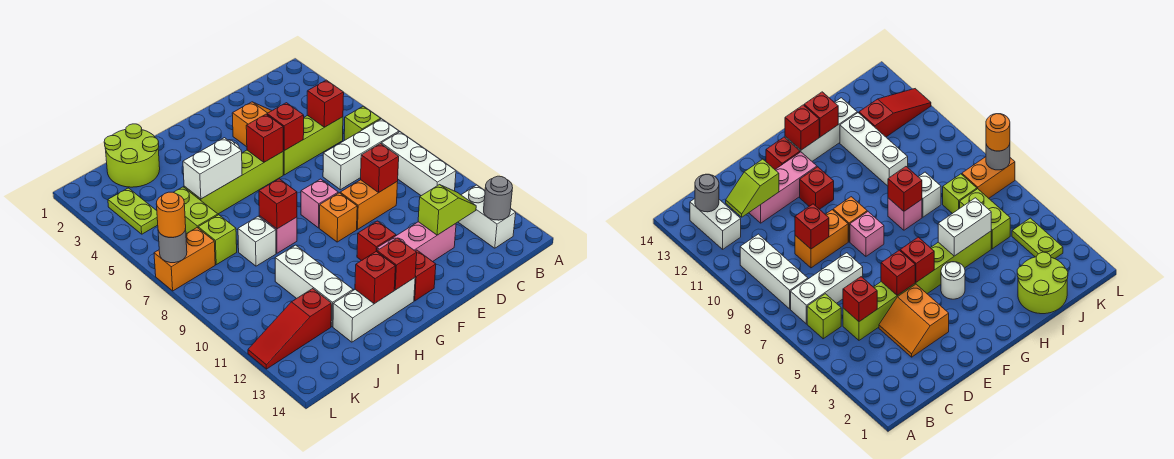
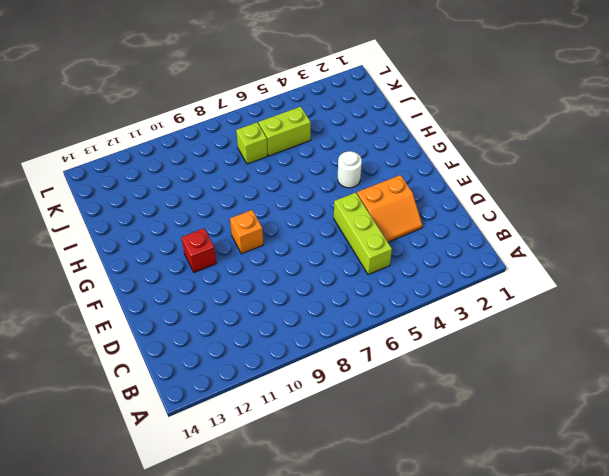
none -> lime brick B6 level 1
none -> white brick B7:D7 level 1
none -> white brick B8:B10 level 1
none -> white brick B12:B13 level 1

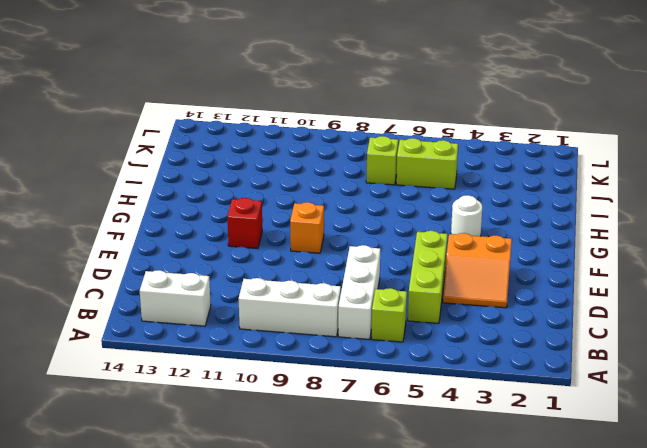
none -> orange brick D9:E9 level 1
none -> pink brick D12:F12 level 1
none -> lime brick F5:I5 level 1
none -> pink brick F8 level 1

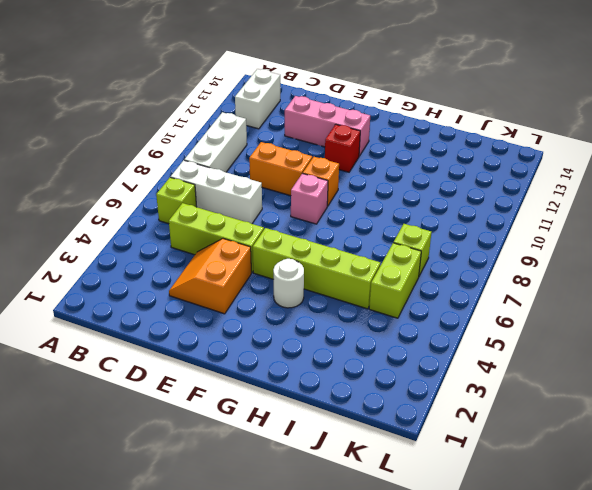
none -> red brick F13 level 1
none -> white brick G13:I13 level 1
none -> pink brick H8 level 1
none -> lime round brick I1:J2 level 1

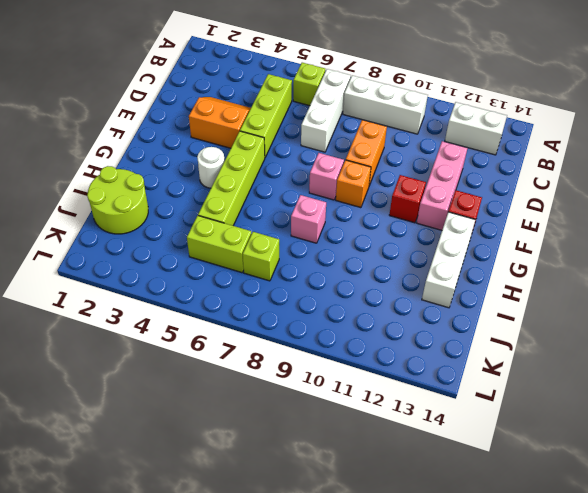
none -> white brick I8 level 1
none -> white brick I10:I12 level 1
none -> red slope J12:L12 level 1 top J
none -> lime plate K3:K4 level 1

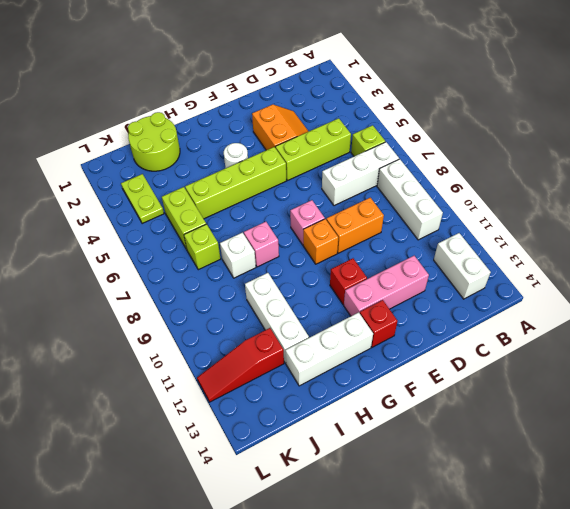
none -> orange brick K7:L7 level 1
none -> grey round brick B13 level 2
none -> red brick C5 level 2
none -> lime slope C12:D12 level 2 top D

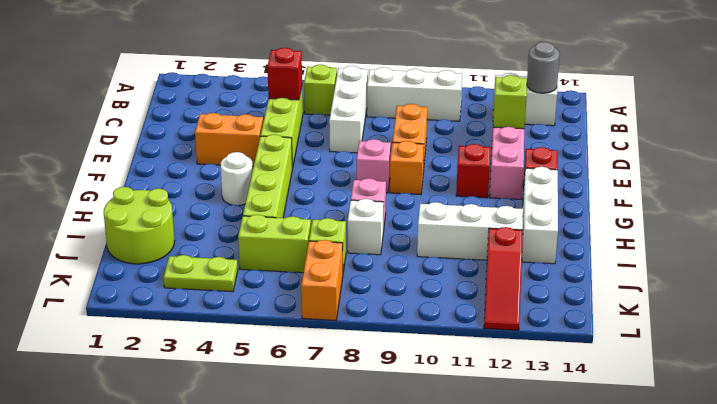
none -> red brick D9 level 2
none -> red brick E5 level 2
none -> red brick F5 level 2
none -> red brick G13 level 2

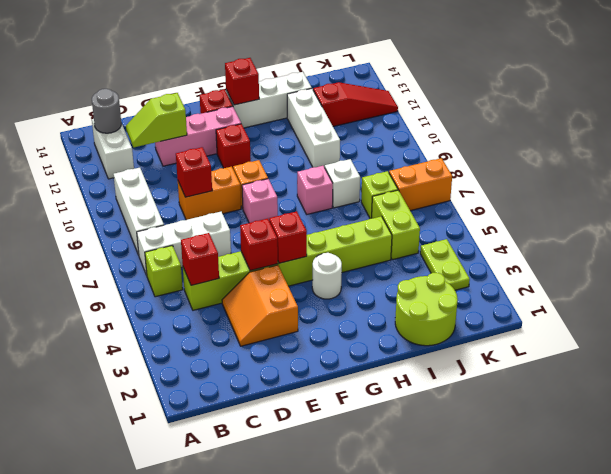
none -> white brick H5:I5 level 2
none -> red brick H8 level 2
none -> red brick H13 level 2
none -> grey round brick L7 level 2

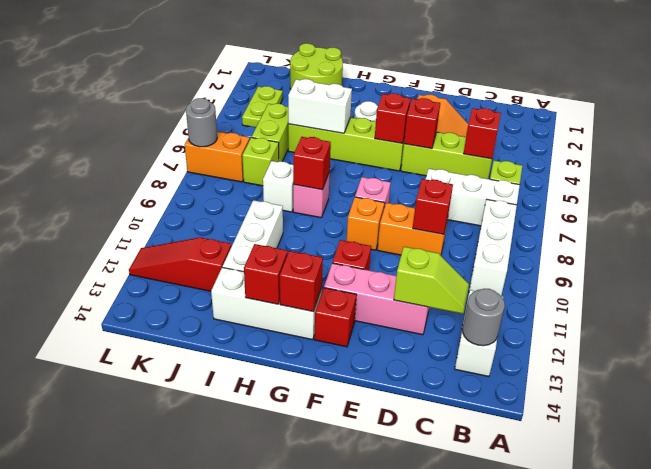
none -> orange round brick L7 level 3

